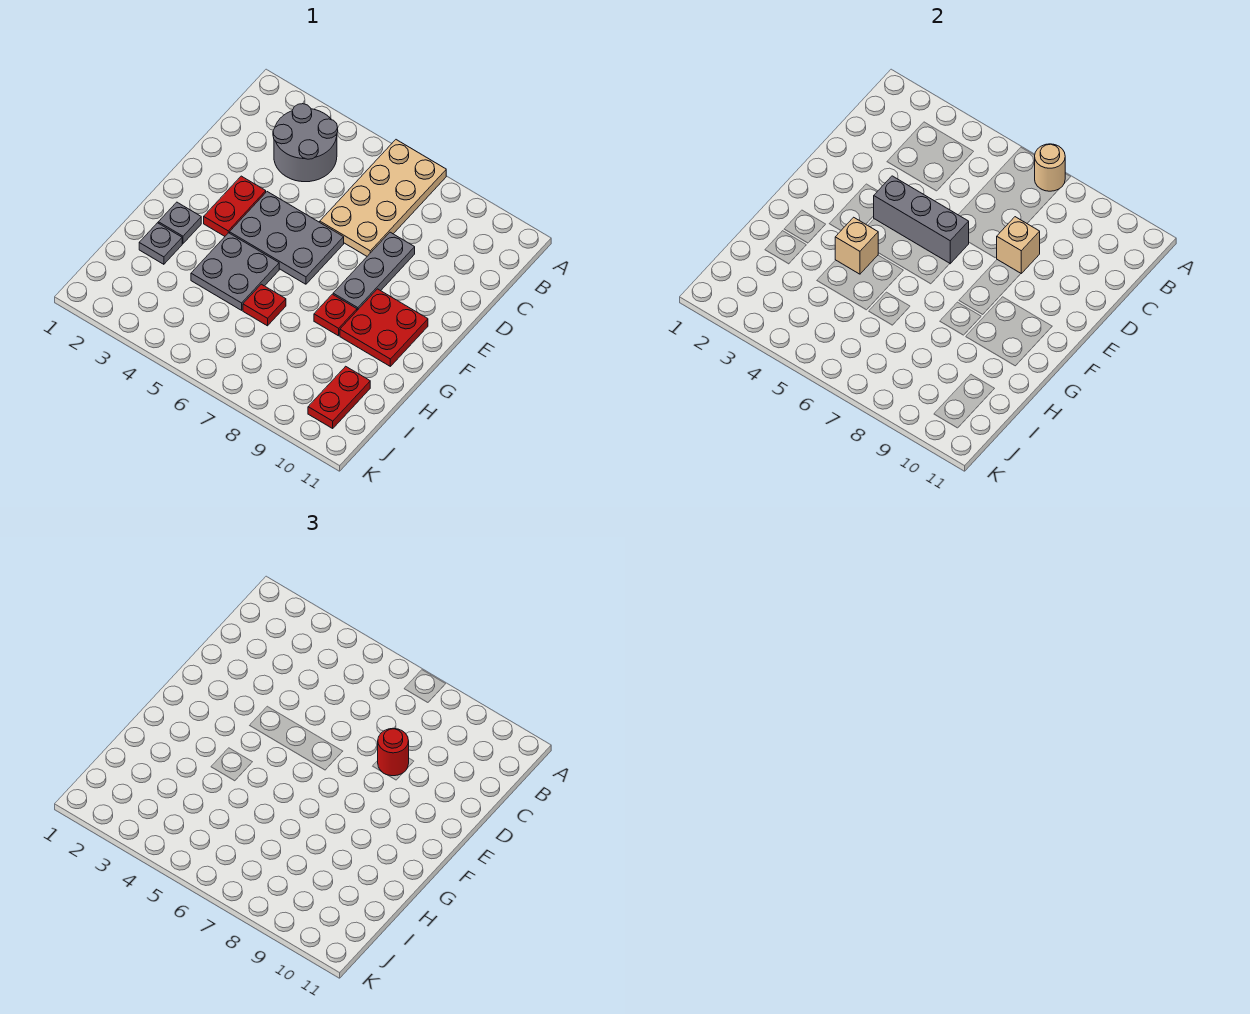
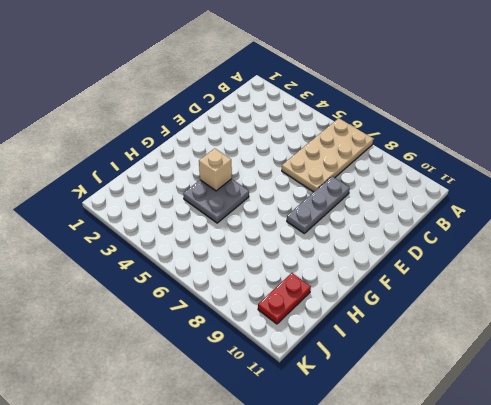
none -> grey round brick B3:C4 level 1
none -> red plate E3:F3 level 1
none -> grey plate E4:F6 level 1

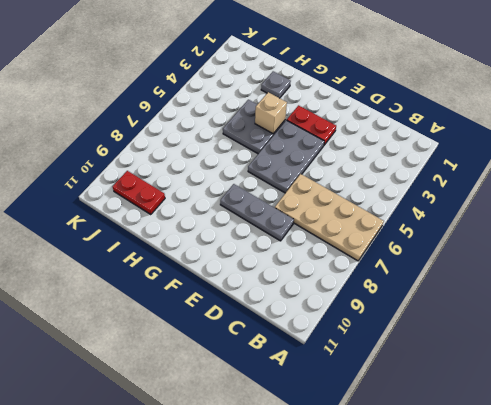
none -> grey round brick B3:C4 level 1
none -> red plate F9:G10 level 1
none -> grey plate G2 level 1

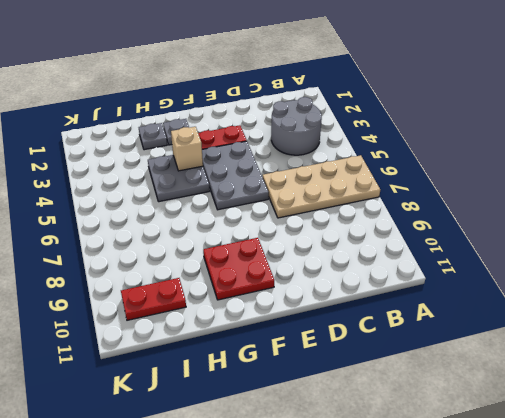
none -> grey plate D8:F8 level 1
none -> red plate G8 level 1
none -> red plate H6 level 1

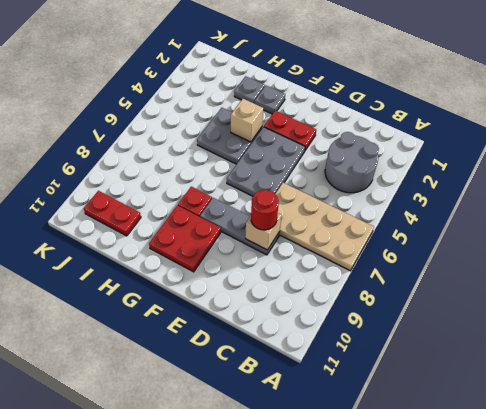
none -> red plate H6 level 1
none -> tan round brick A7 level 2
none -> grey brick E4:E6 level 2

